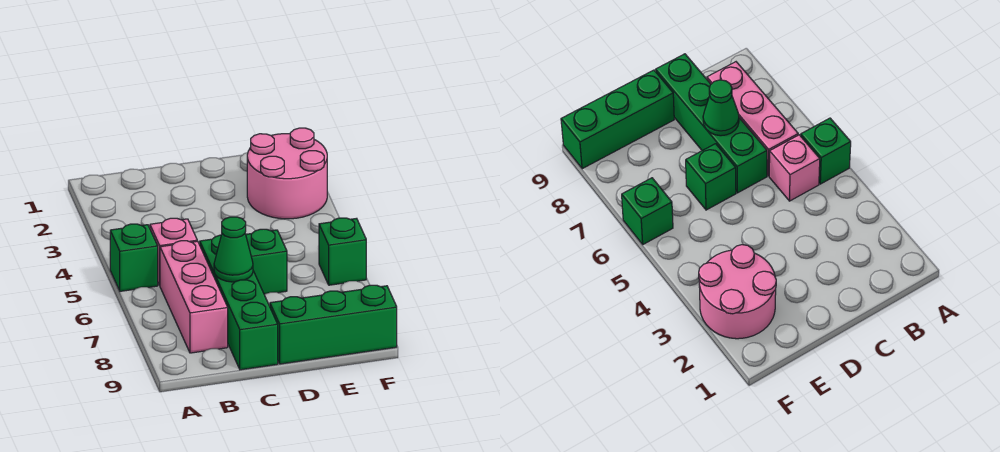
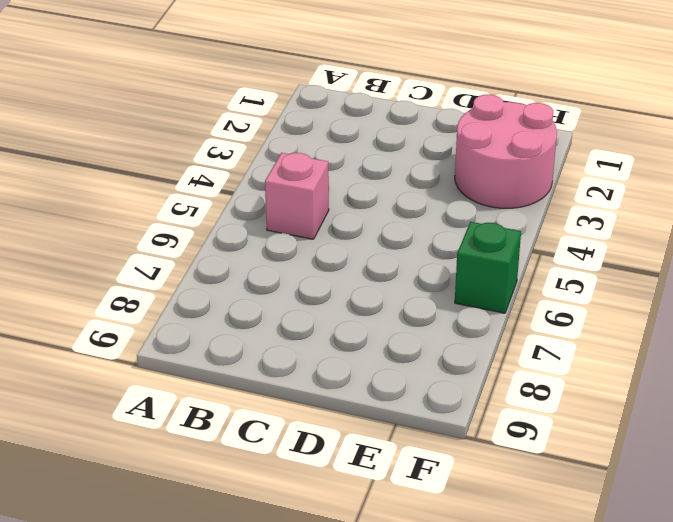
none -> green brick A5 level 1
none -> pink brick B6:B8 level 1

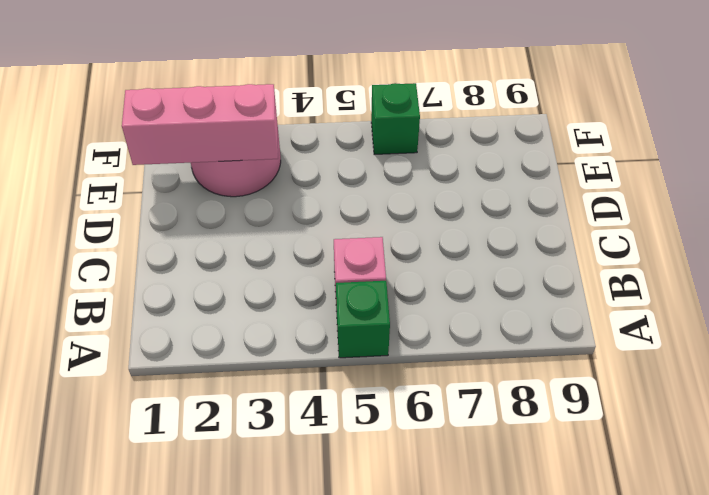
pink brick E1:E3 level 2 -> pink brick B6:B8 level 1
none -> green brick C6:C9 level 1
none -> green brick D6 level 1

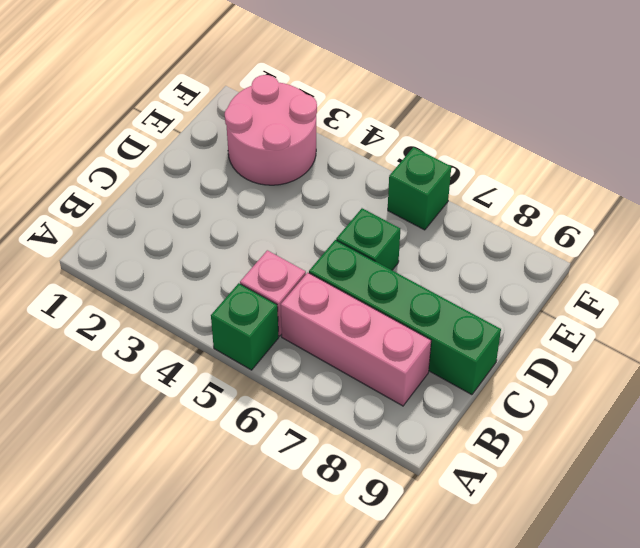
none -> green brick D9:F9 level 1
none -> green cone C7 level 2

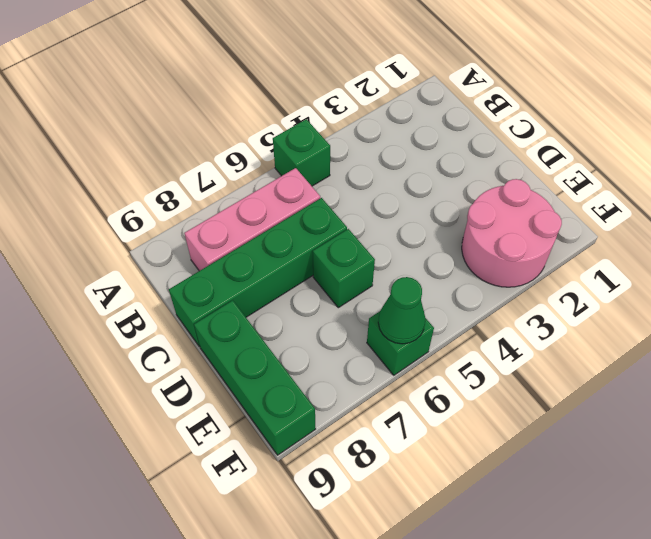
green cone F6 level 2 -> green cone C7 level 2
none -> pink brick B5 level 1

